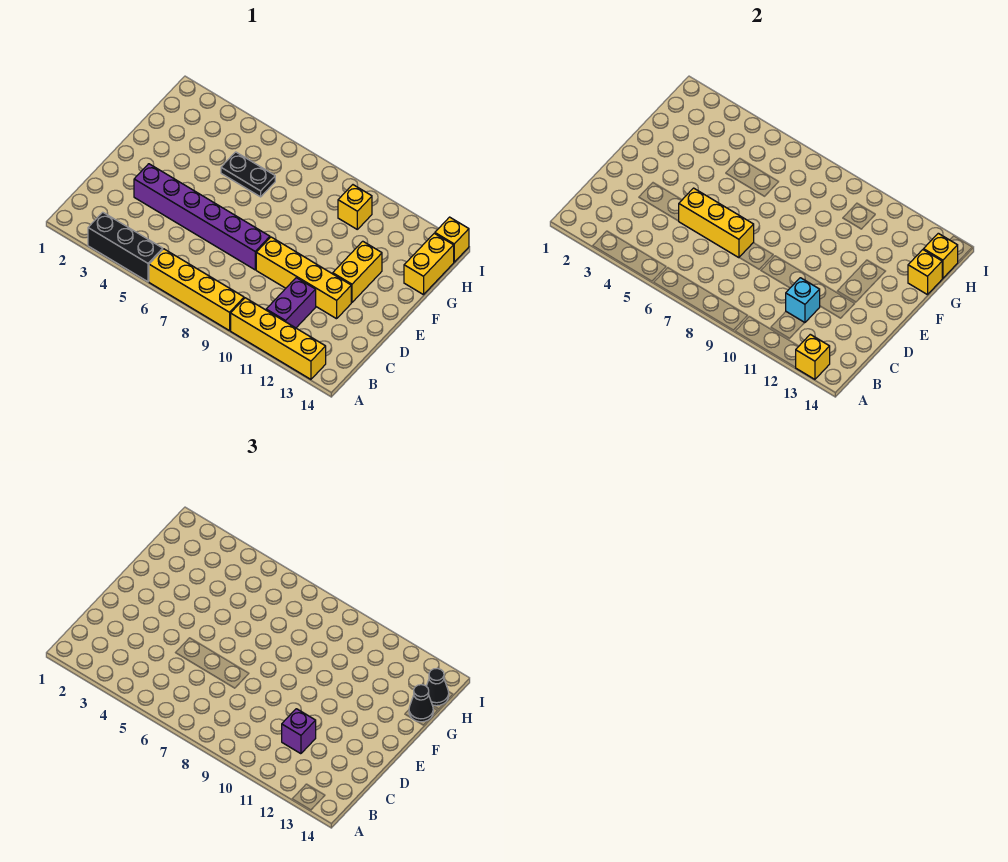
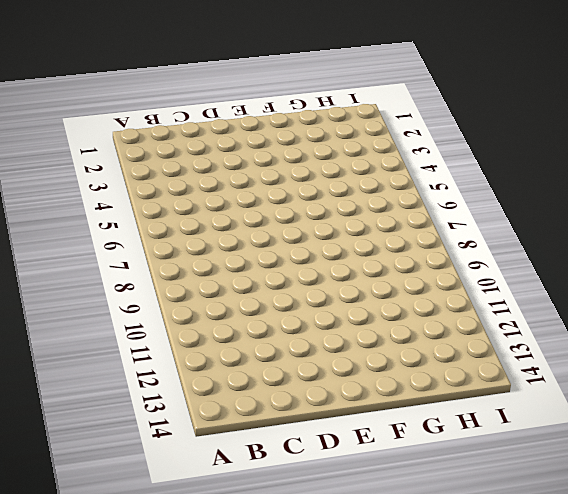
none -> black brick A3:A5 level 1
none -> yellow brick A6:A9 level 1
none -> yellow brick A10:A13 level 1

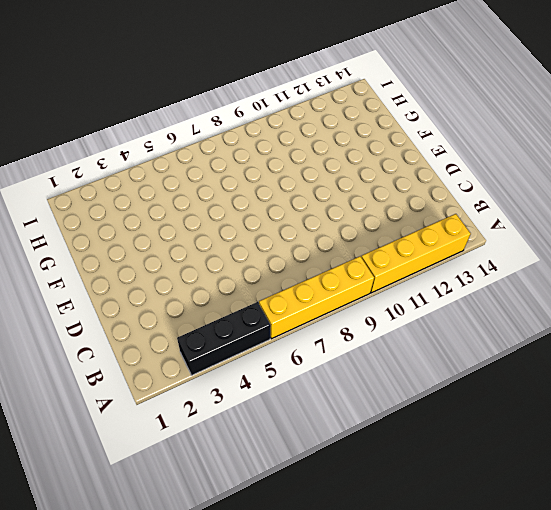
none -> purple brick B11:C11 level 1
none -> purple brick D3:D8 level 1
none -> yellow brick D9:D12 level 1

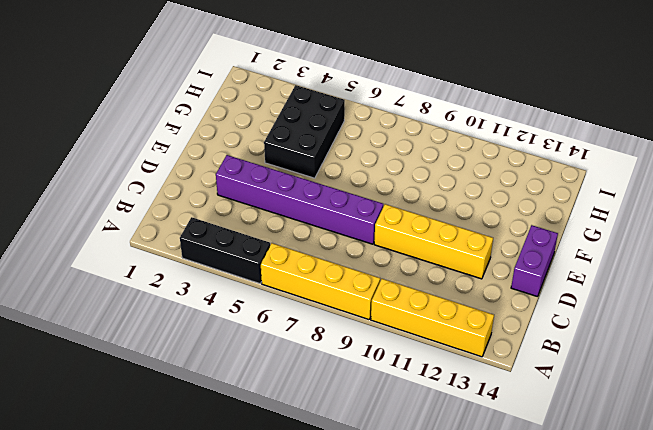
purple brick D14:E14 level 1 -> purple brick B11:C11 level 1
black brick F4:H5 level 1 -> black plate G5:G6 level 1
none -> yellow brick E12:F12 level 1
none -> yellow brick G14:H14 level 1
none -> yellow brick H10 level 1

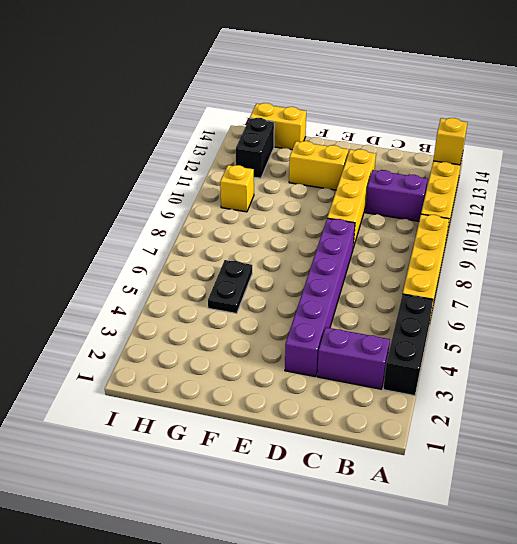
purple brick B3:C3 level 1 -> none
black brick H12:H13 level 1 -> none
none -> yellow brick I14 level 1
none -> cyan brick C11 level 2
none -> yellow brick D5:D7 level 2

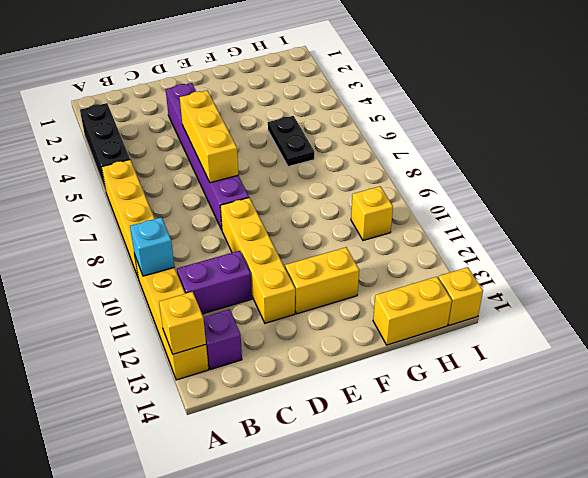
cyan brick A10 level 2 -> cyan brick C11 level 2
purple brick B13 level 1 -> purple brick C11 level 3
none -> yellow brick G14 level 2
none -> yellow brick H14 level 2
none -> black cone G14 level 3

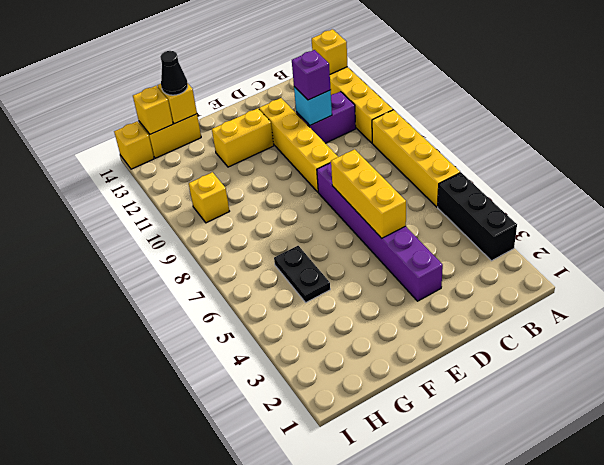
none -> black cone H14 level 3

